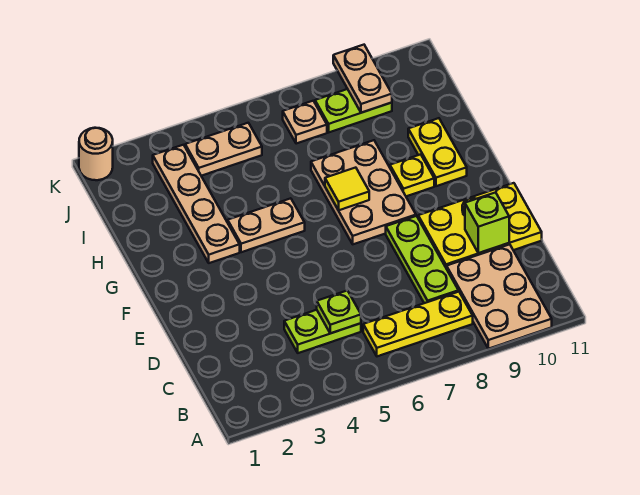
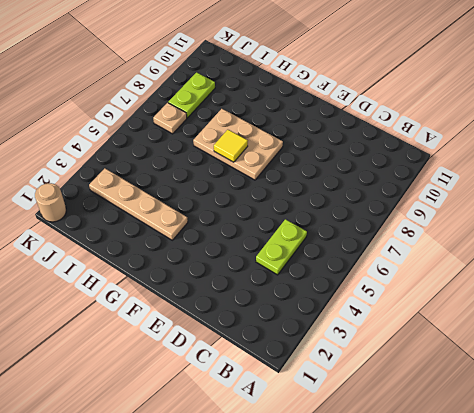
none -> tan plate A9:C10 level 1
none -> yellow plate B6:B8 level 1
none -> lime plate C8:E8 level 1

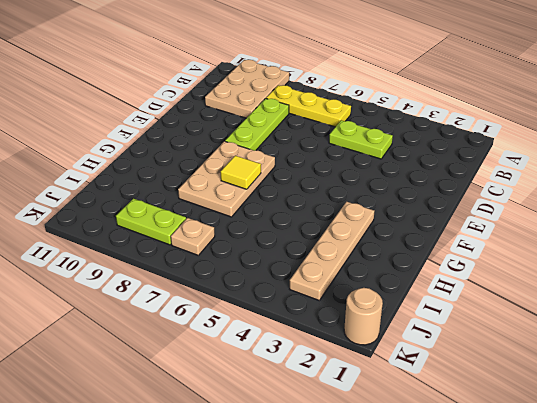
none -> yellow plate D9:E11 level 1
none -> tan plate G4:G5 level 1
none -> yellow plate G9 level 1

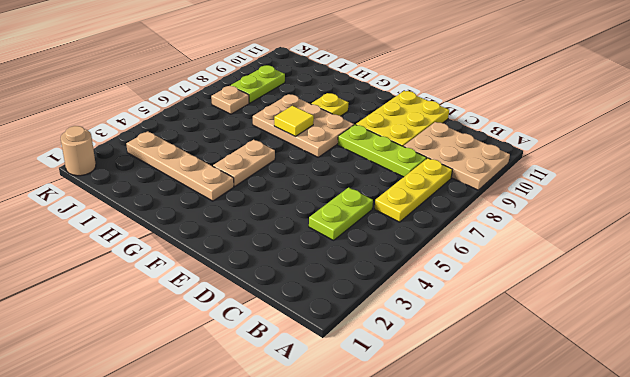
none -> yellow plate G10:H10 level 1
none -> tan plate J4:J5 level 1
none -> lime plate C5 level 2

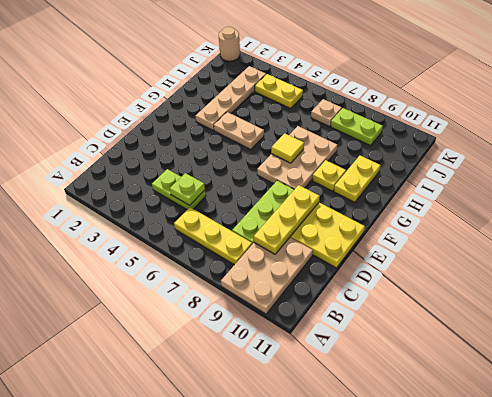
yellow plate C9:E9 level 2 -> none
yellow plate J4:J5 level 1 -> tan plate J4:J5 level 1
none -> lime brick D10 level 2
none -> tan plate J9:K9 level 2

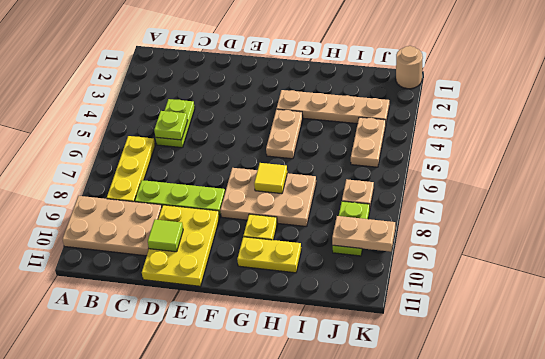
lime tile D10 level 2 -> lime brick D10 level 2

